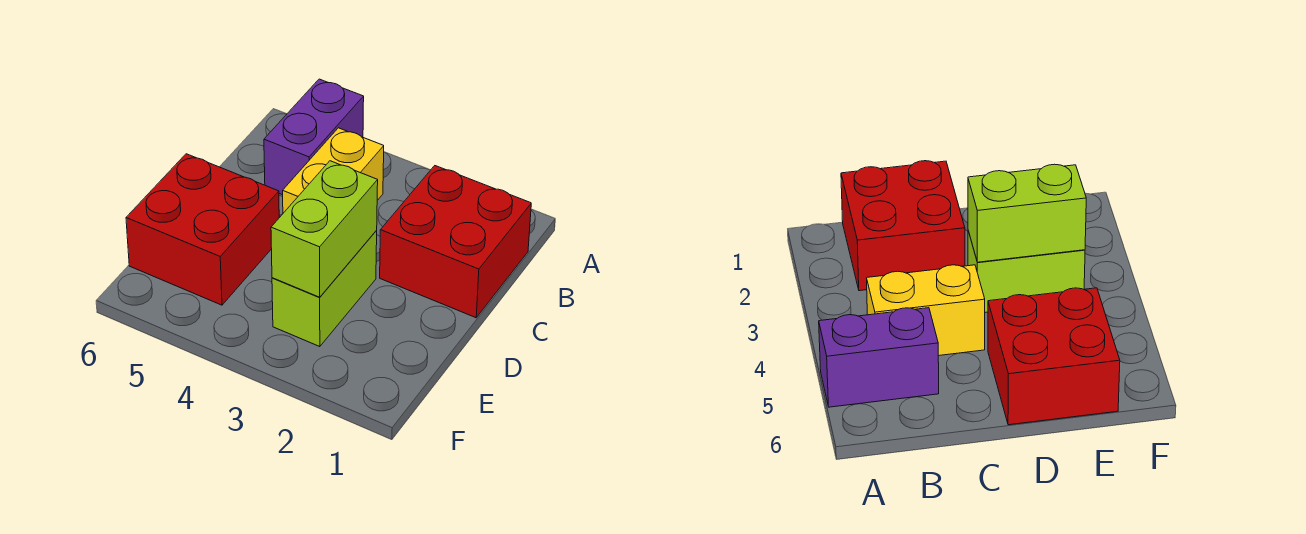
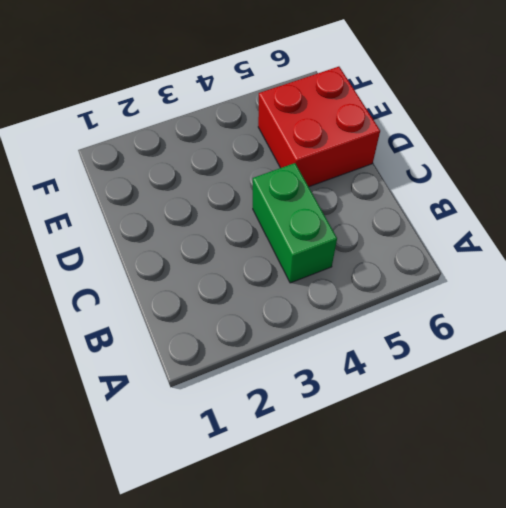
green brick B4:C4 level 1 -> yellow brick B4:C4 level 1
none -> purple brick A5:B5 level 1
none -> red brick B1:C2 level 1

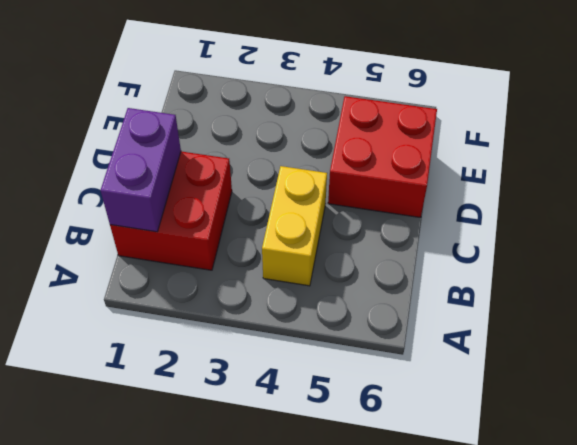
purple brick B1:C1 level 2 -> purple brick A5:B5 level 1
none -> lime brick D3:E3 level 1
none -> lime brick D3:E3 level 2

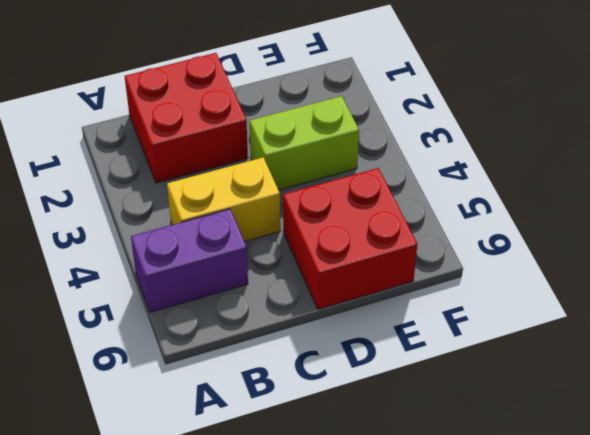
none -> lime brick D3:E3 level 2

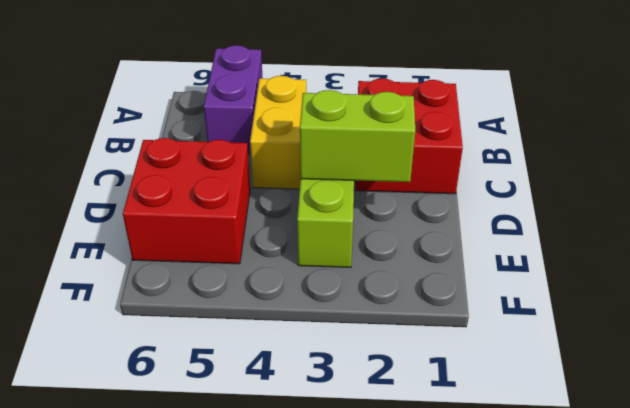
lime brick D2:D3 level 2 -> lime brick D3:E3 level 2

